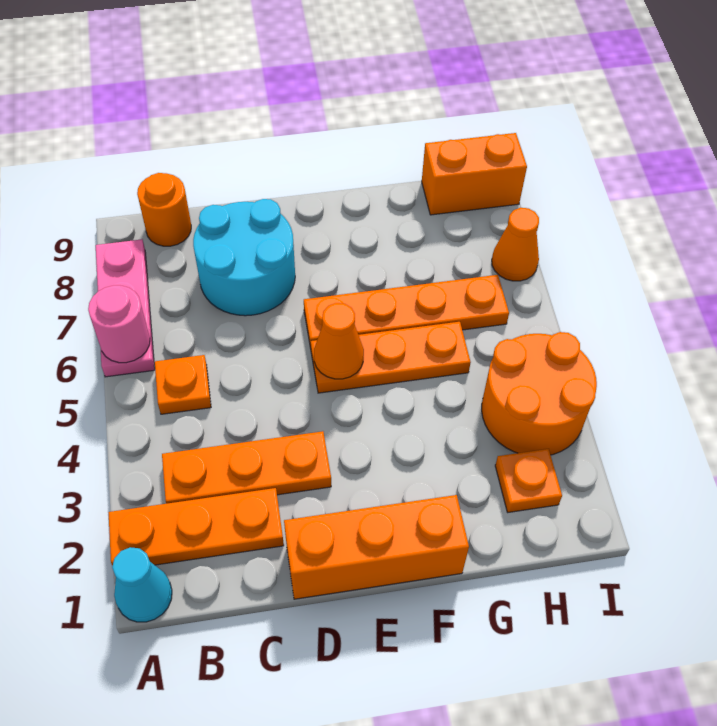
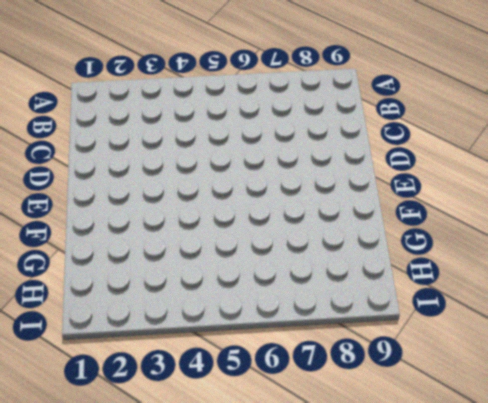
none -> cyan cone A1 level 1
none -> orange plate A2:C2 level 1
none -> pink plate A6:A8 level 1

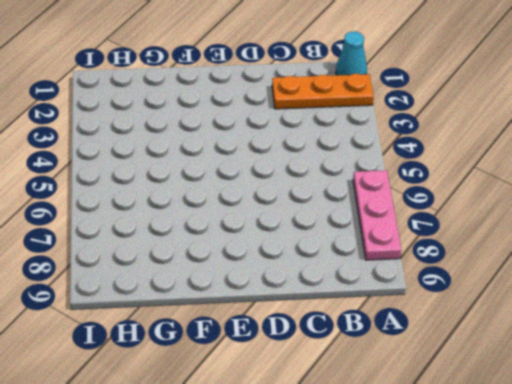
none -> orange plate B3:D3 level 1
none -> orange plate B5 level 1
none -> orange round brick B9 level 1

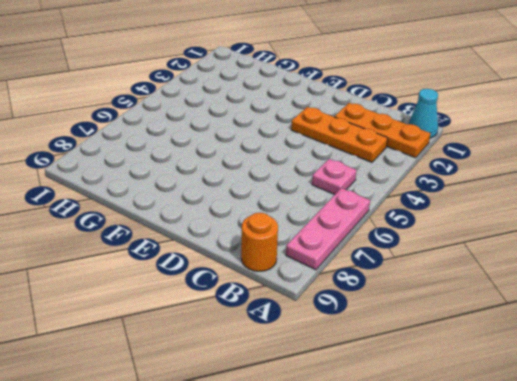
pink plate B5 level 1 -> orange plate B5 level 1
none -> cyan round brick C7:D8 level 1
none -> orange brick D1:F1 level 1
none -> orange plate E5:G5 level 1

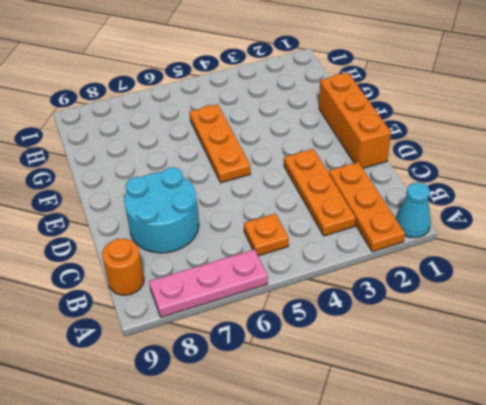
none -> orange plate E6:H6 level 1
none -> orange plate H2 level 1
none -> orange round brick H3:I4 level 1

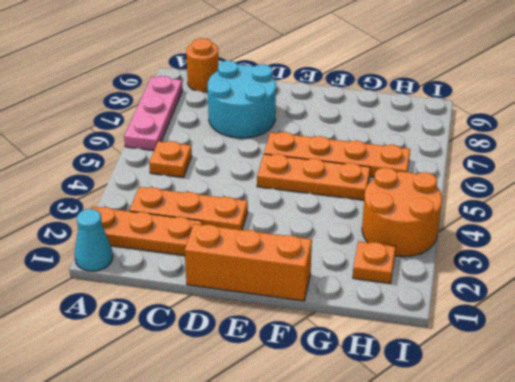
none -> orange brick H9:I9 level 1
none -> orange cone I7 level 1
none -> pink round brick A6 level 2

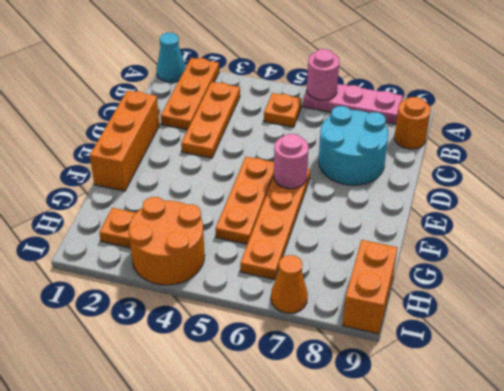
pink round brick E6 level 2 -> none
none -> orange cone E5 level 2

